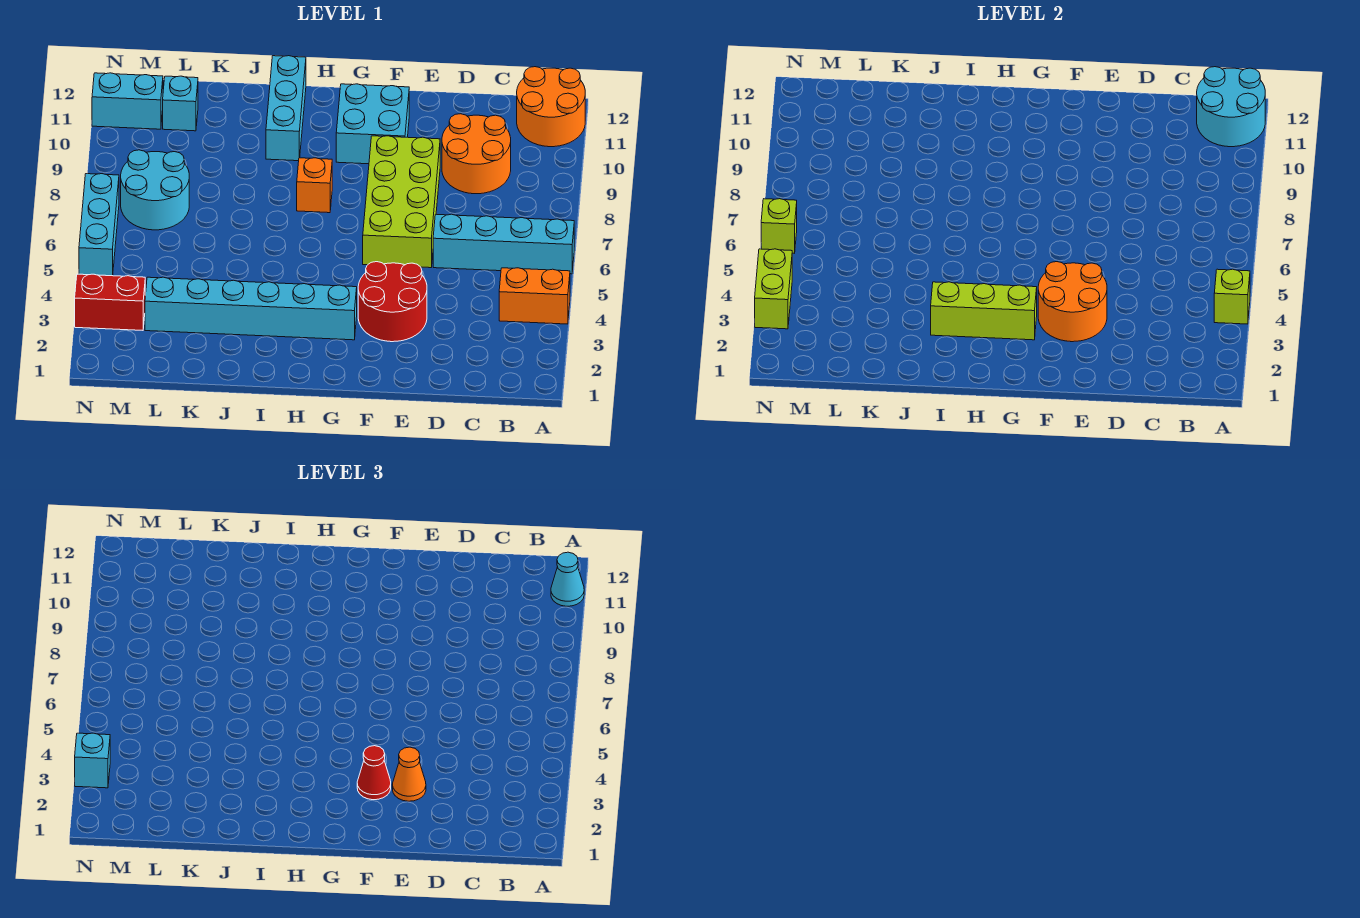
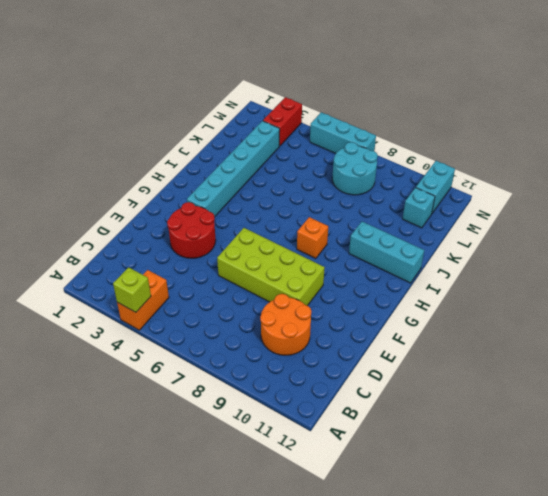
none -> cyan brick A6:D6 level 1
none -> orange round brick A11:B12 level 1
none -> cyan brick F10:G11 level 1

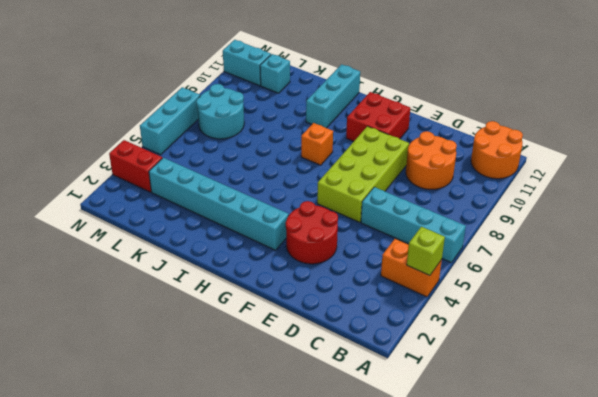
red brick F10:G11 level 1 -> cyan brick F10:G11 level 1
none -> cyan round brick A11:B12 level 2
none -> orange round brick E3:F4 level 2
none -> lime brick G3:I3 level 2

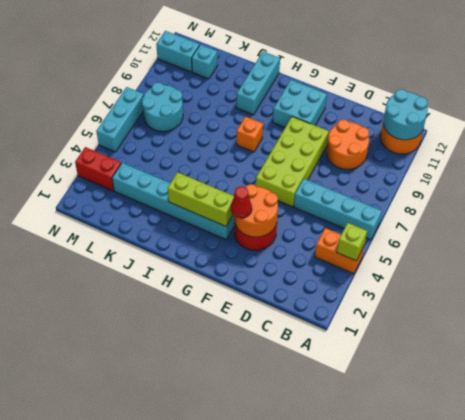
none -> lime brick N3:N4 level 2
none -> lime brick N6 level 2
none -> cyan cone A11 level 3

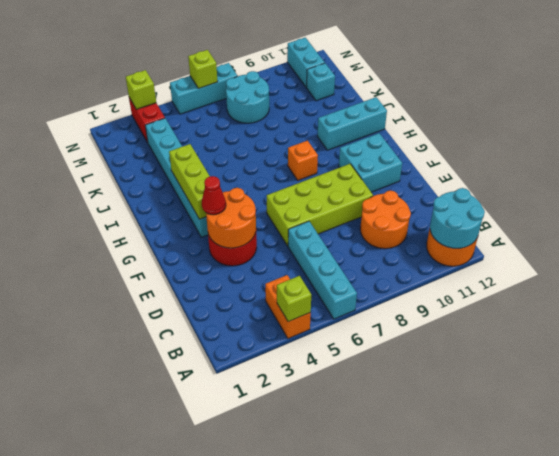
lime brick N3 level 2 -> lime brick N3:N4 level 2
none -> cyan cone A11 level 3
none -> orange cone E3 level 3
none -> cyan brick N3 level 3

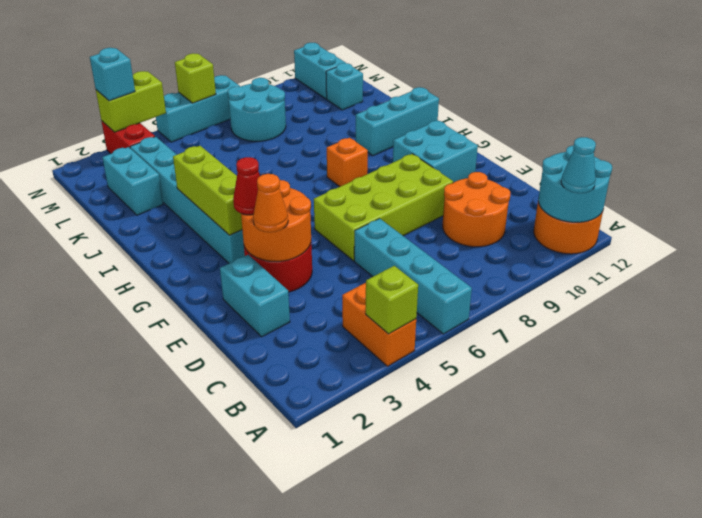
cyan brick D2:E2 level 1 -> none
cyan brick K2:L2 level 1 -> none

